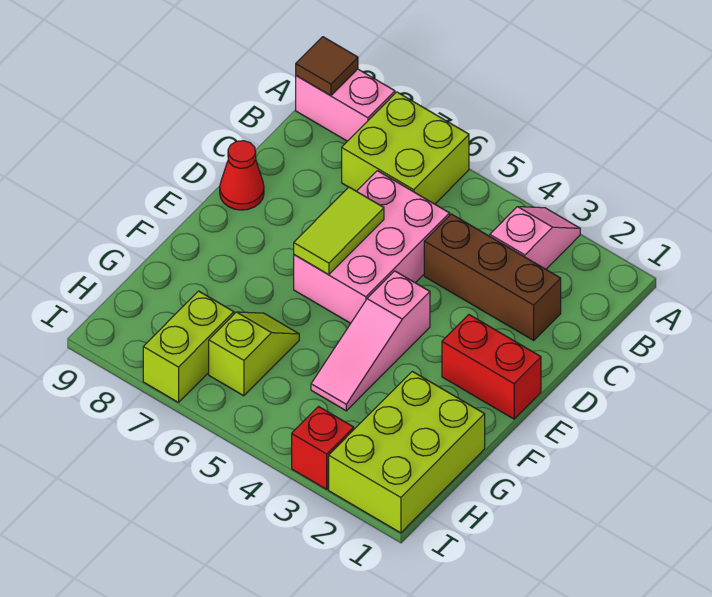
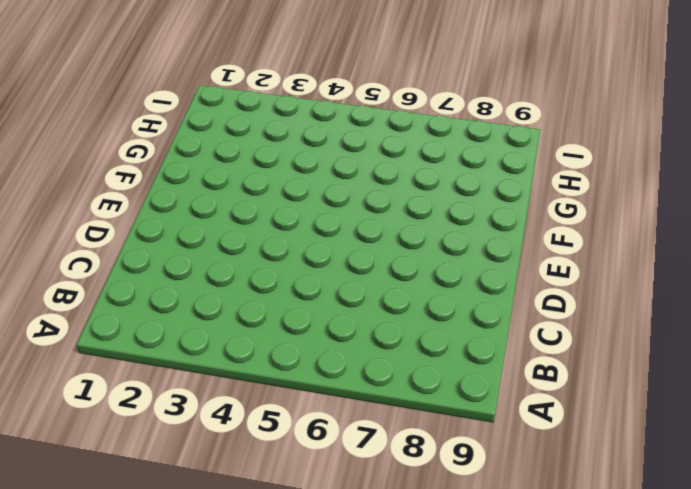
none -> pink slope A3:B3 level 1 top B
none -> lime brick A6:B7 level 1
none -> pink brick A8:A9 level 1

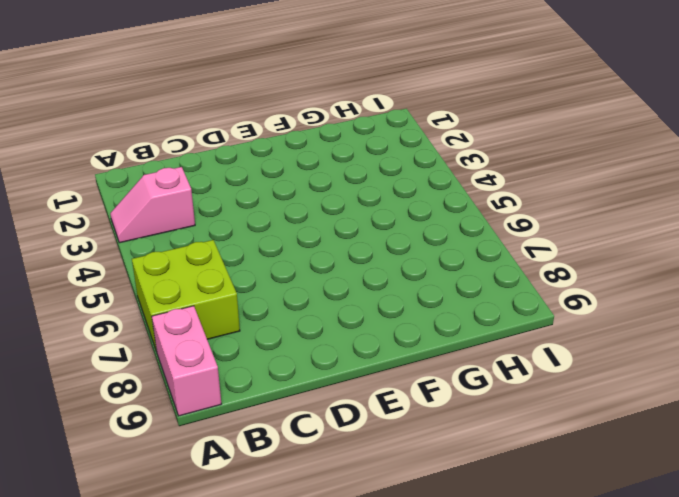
none -> brown brick C2:C4 level 1
none -> pink brick C5:E6 level 1
none -> red cone D9 level 1

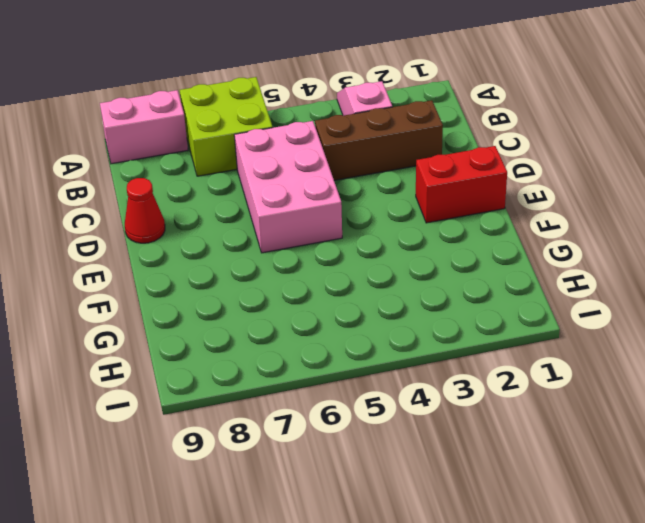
none -> pink slope E4:G4 level 1 top E
none -> lime brick G1:I2 level 1
none -> lime slope G6:H6 level 1 top H

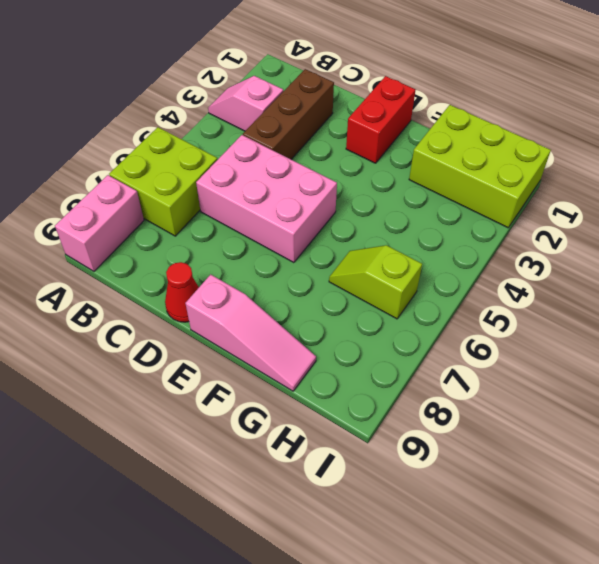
pink slope E9:G9 level 1 top E -> pink slope E4:G4 level 1 top E
none -> lime brick H7:I7 level 1
none -> red brick I3 level 1
none -> brown tile A9 level 2

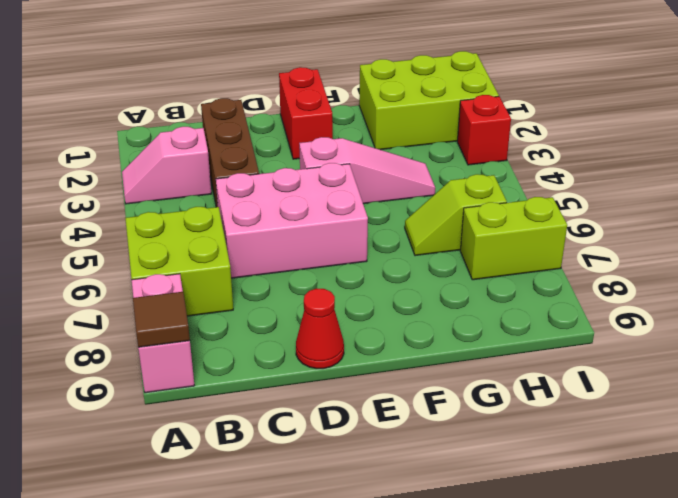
none -> lime tile D6:E6 level 2

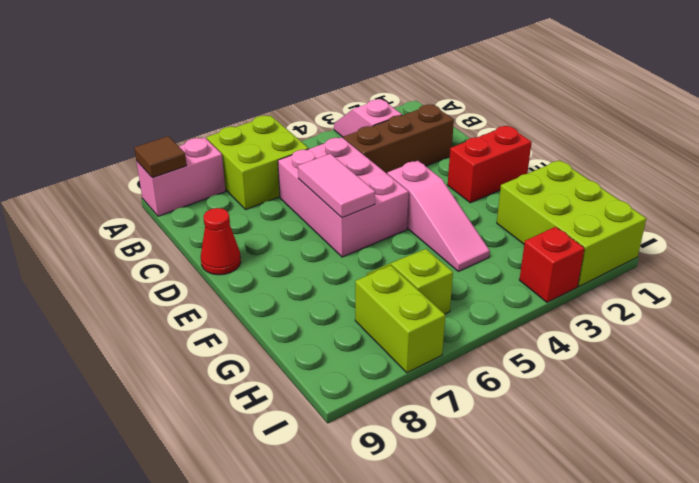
pink tile D6:E6 level 2 -> lime tile D6:E6 level 2

